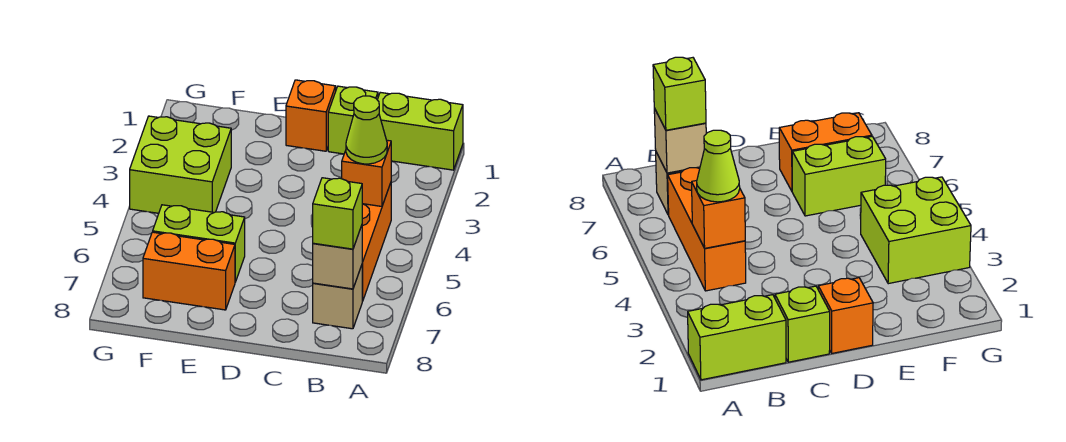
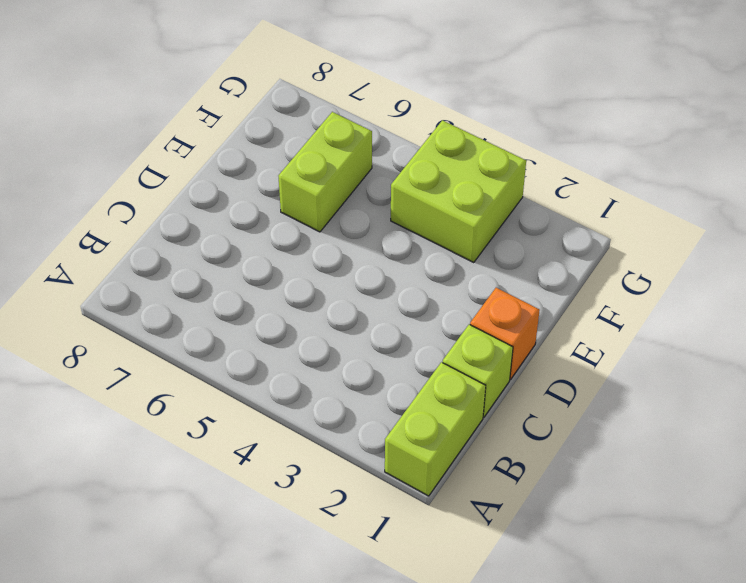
none -> orange brick B4:B6 level 1
none -> tan brick B7 level 1
none -> orange brick E7:F7 level 1

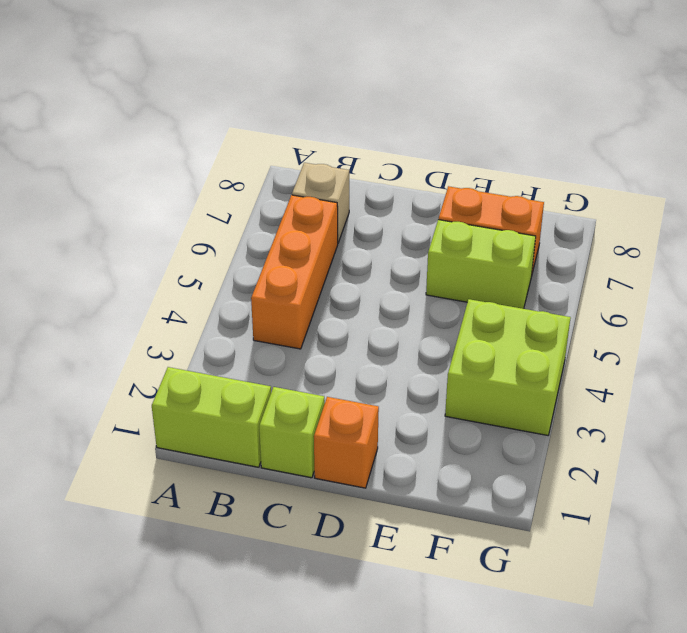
none -> orange brick B4 level 2
none -> tan brick B7 level 2
none -> lime cone B4 level 3

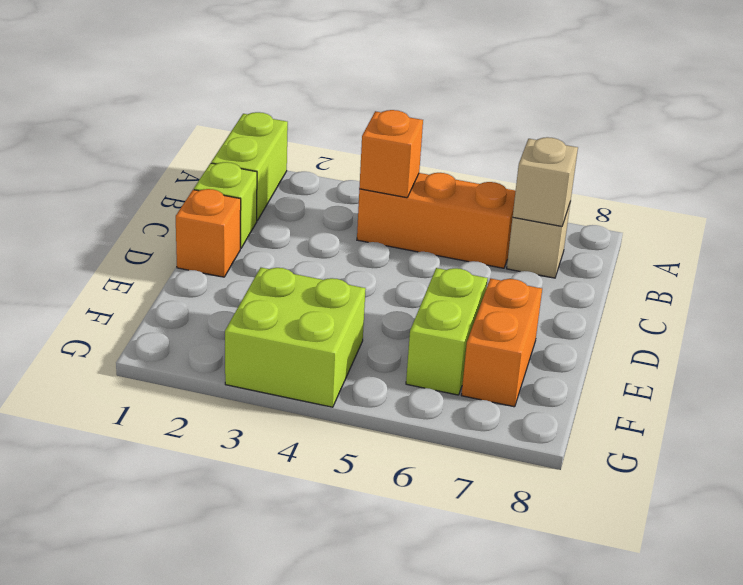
none -> lime cone B4 level 3
none -> lime brick B7 level 3

